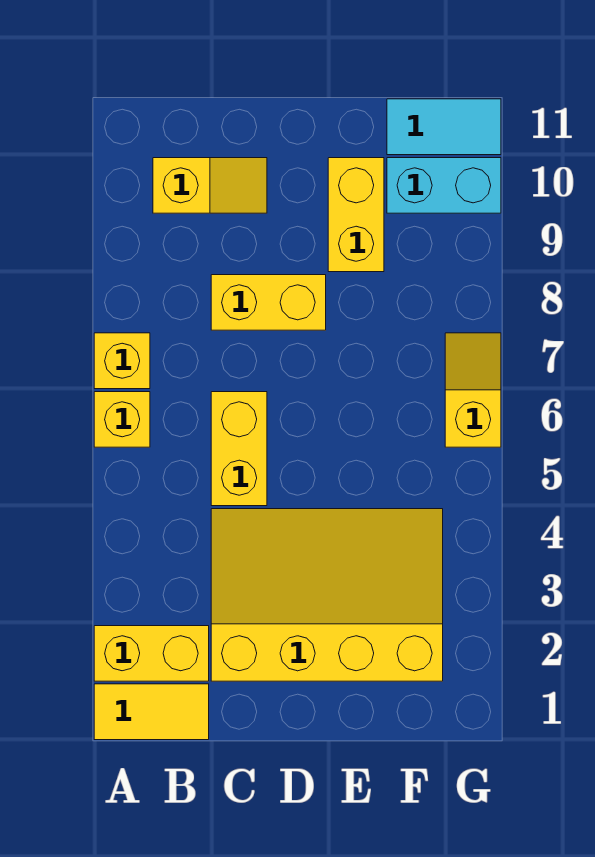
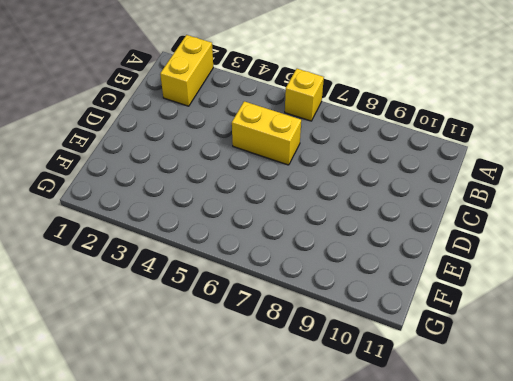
none -> yellow tile A1:B1 level 1
none -> yellow brick A7 level 1
none -> yellow slope B10:C10 level 1 top B

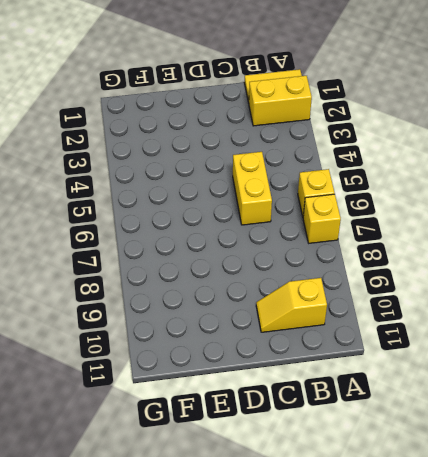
none -> yellow slope C2:F4 level 1 top 2
none -> yellow brick C8:D8 level 1
none -> yellow brick E9:E10 level 1

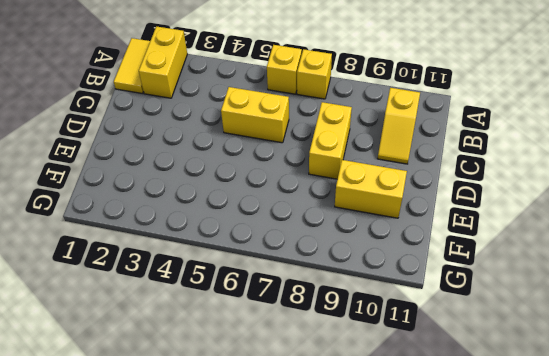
none -> yellow slope C2:F4 level 1 top 2
none -> cyan brick F10:G10 level 1
none -> cyan tile F11:G11 level 1

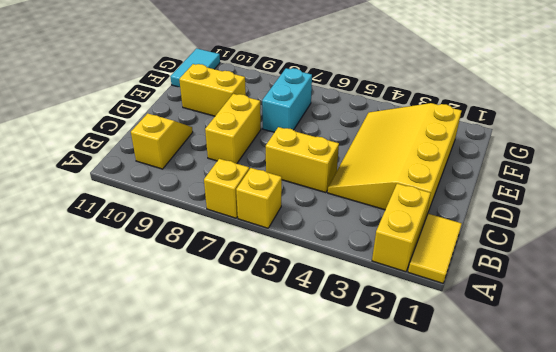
cyan brick E7:F7 level 1 -> cyan brick F10:G10 level 1
none -> yellow slope G6:G7 level 1 top 6

